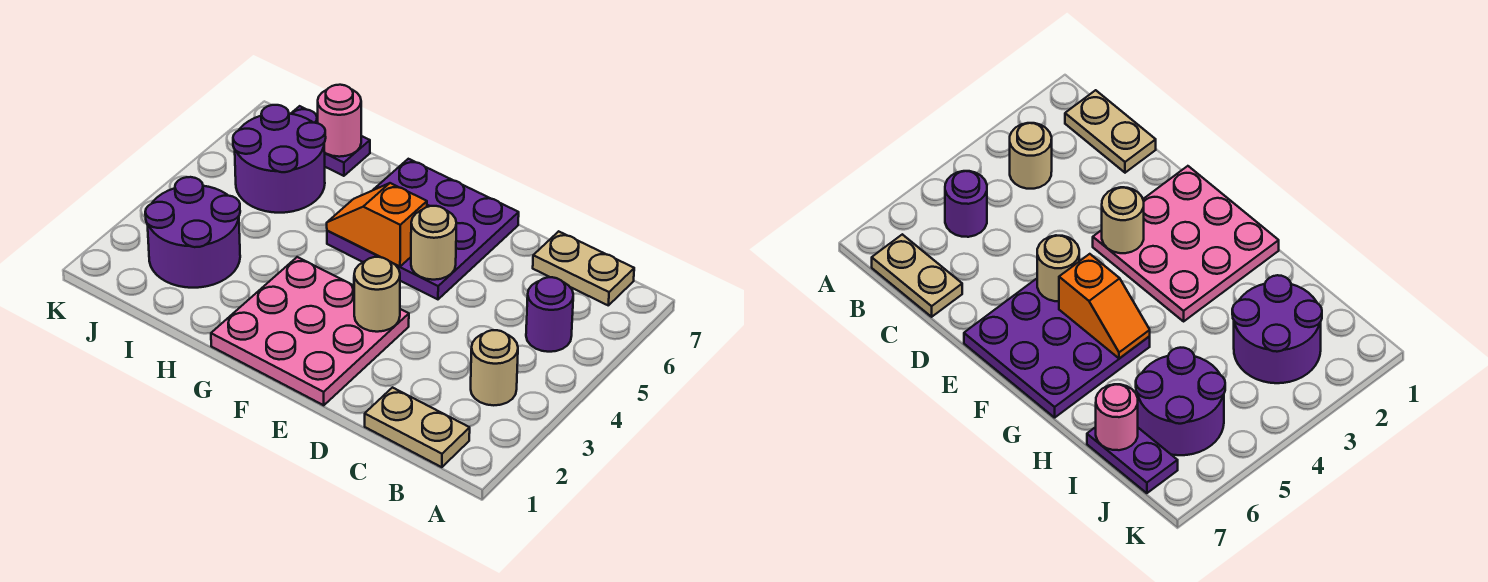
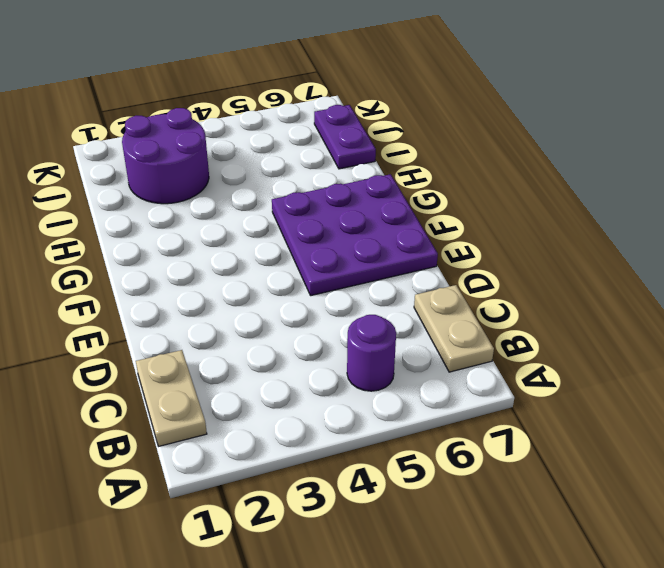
none -> tan round brick B3 level 1
none -> pink plate E1:G3 level 1
none -> purple round brick I5:J6 level 1

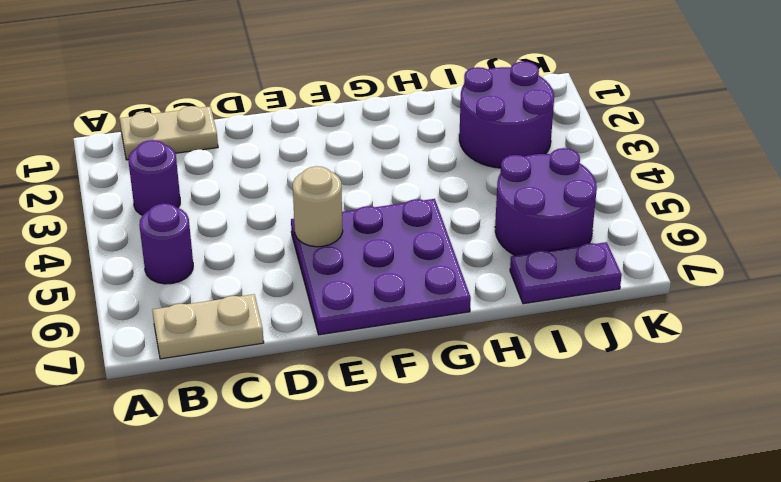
purple round brick B3 level 1 -> tan round brick B3 level 1
none -> pink plate E1:G3 level 1
none -> tan round brick E3 level 2
none -> orange slope F5:G5 level 2 top F

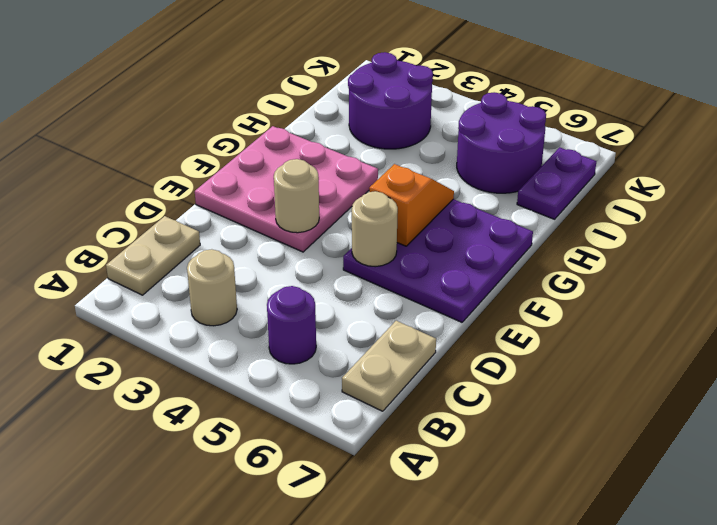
none -> pink round brick I7 level 2

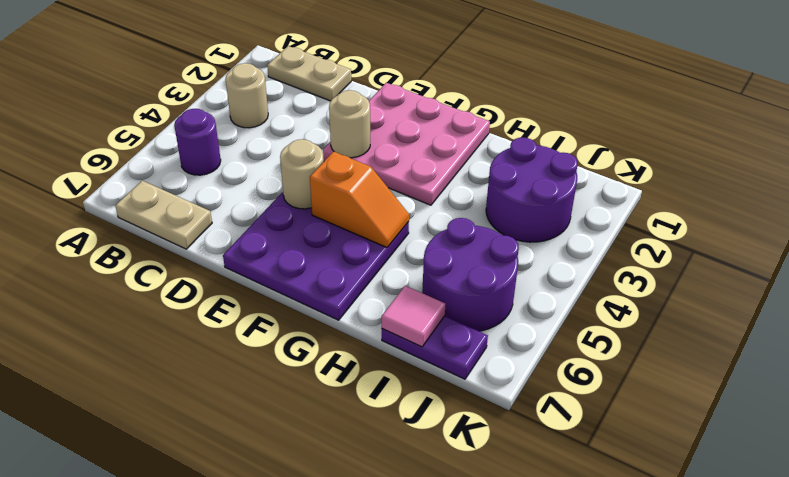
pink tile I7 level 2 -> pink round brick I7 level 2

